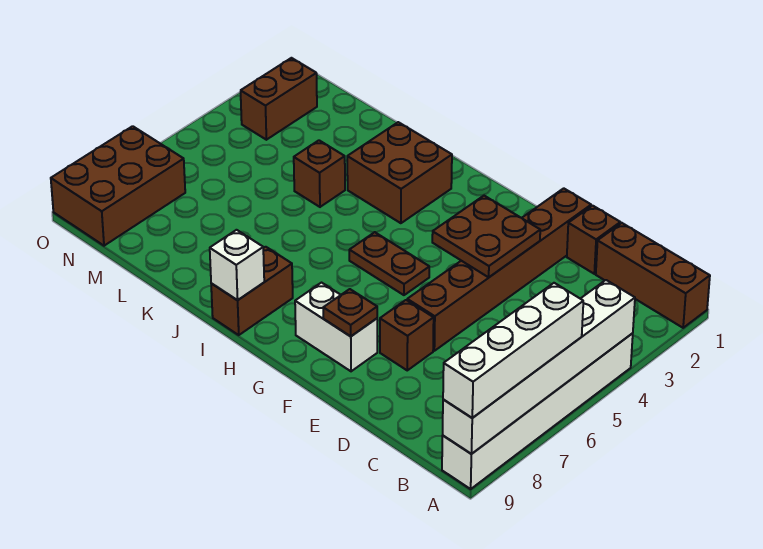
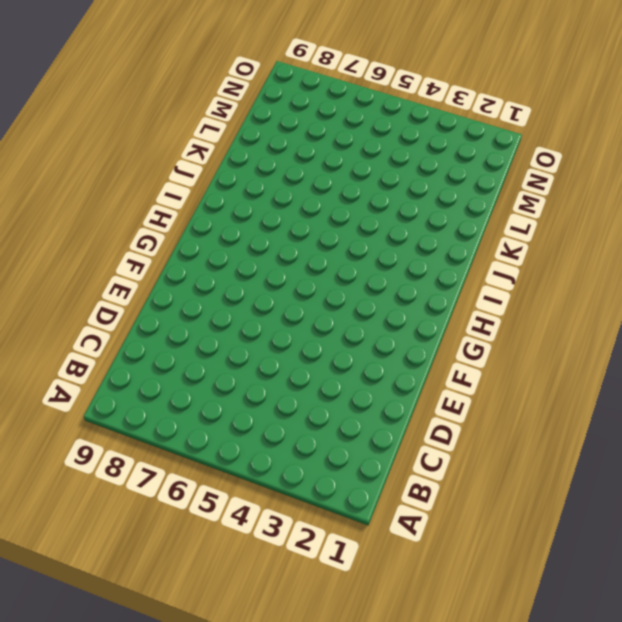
none -> brown brick A1:C1 level 1
none -> white brick A4:A9 level 1
none -> brown brick D1 level 1

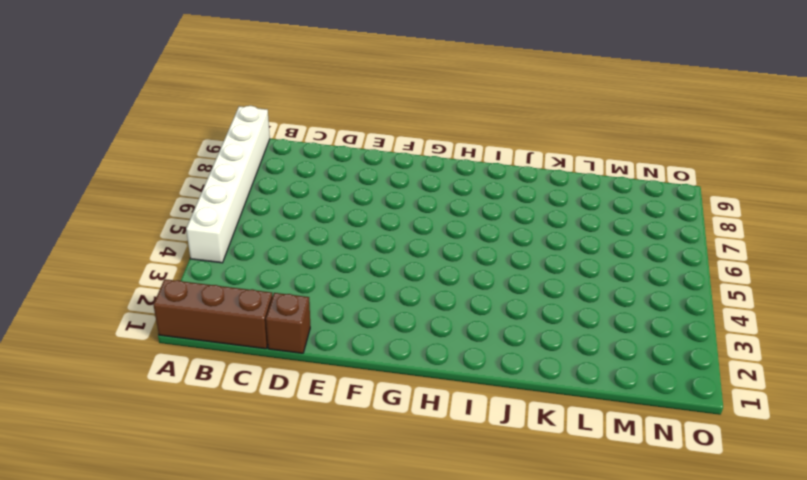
none -> brown brick E1:E6 level 1
none -> brown brick E7 level 1
none -> white brick F8:G8 level 1

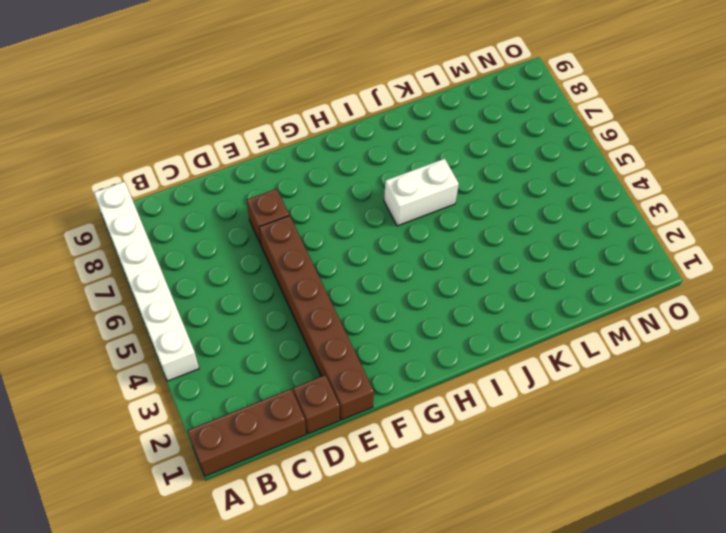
white brick I6:J6 level 1 -> white brick F8:G8 level 1
none -> brown plate G5:H5 level 1
none -> brown brick I2:J3 level 1
none -> brown brick I8:I9 level 1

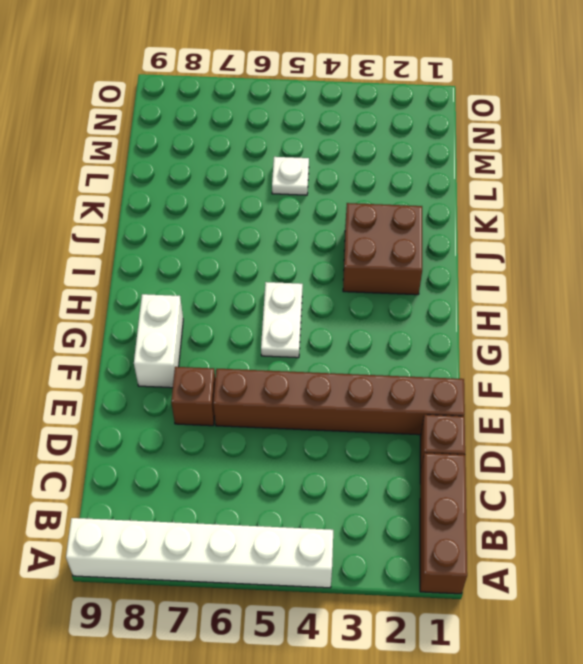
white plate G5:H5 level 1 -> brown plate G5:H5 level 1
white plate L5 level 1 -> none
none -> brown brick I8:I9 level 1
none -> brown brick K4 level 1
none -> brown brick N2:N3 level 1

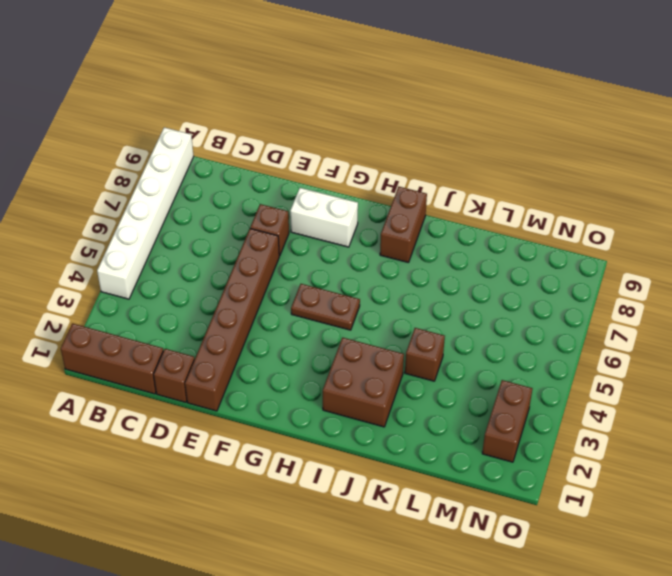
none -> brown brick N7:O9 level 1
none -> white brick A4:A9 level 2
none -> brown plate E3:F4 level 2

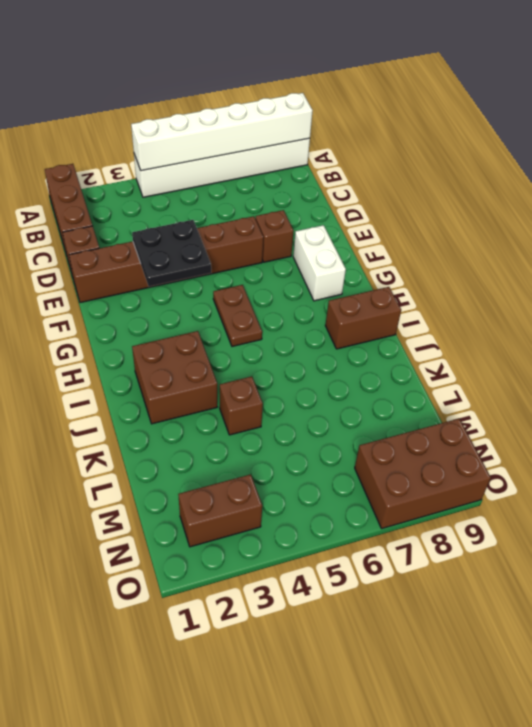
black plate E3:F4 level 2 -> brown plate E3:F4 level 2
none -> brown plate F8 level 2
none -> white brick I9 level 2
none -> white brick A6:A9 level 3

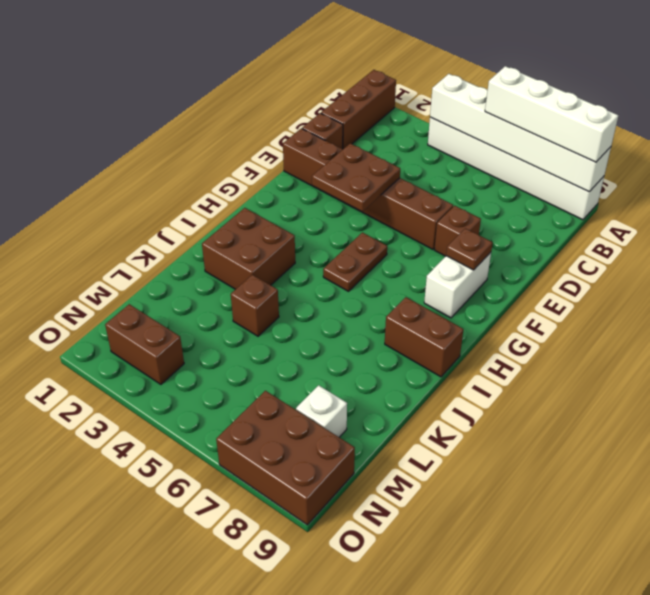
white brick M8 level 1 -> white brick I9 level 2

